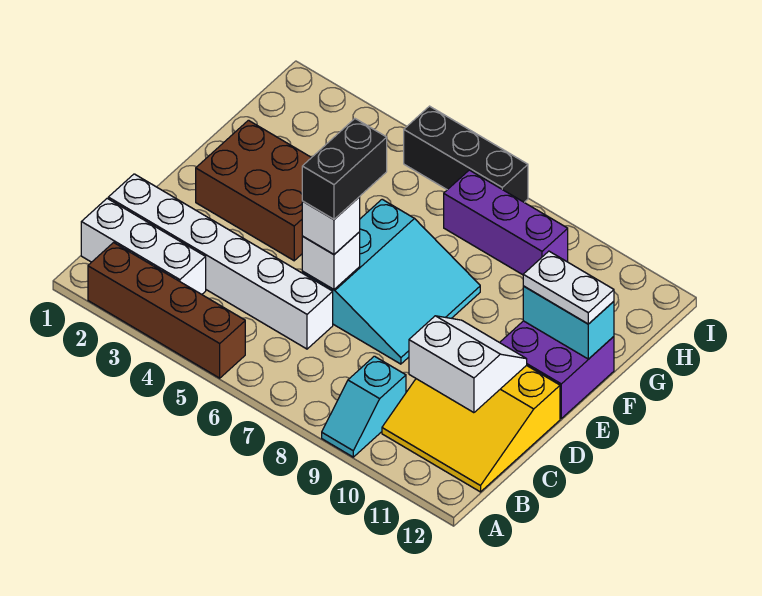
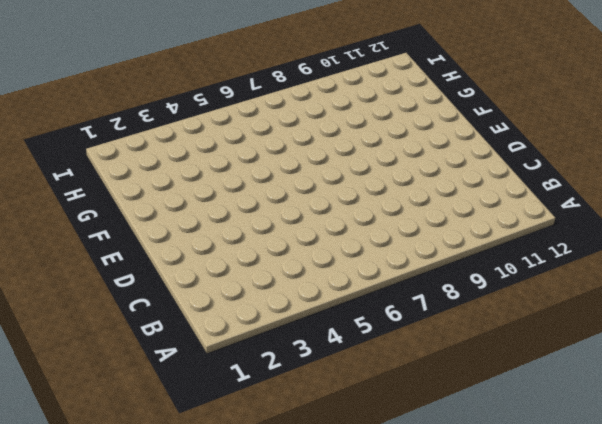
none -> brown brick A2:A5 level 1
none -> cyan slope A9:B9 level 1 top B
none -> white brick B1:B3 level 1

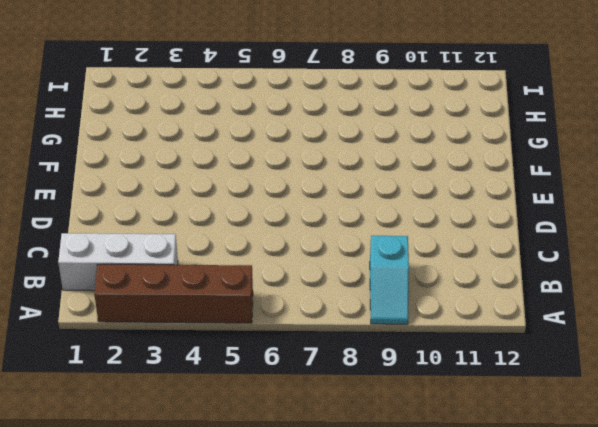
none -> yellow slope B10:D12 level 1 top D
none -> white brick C1:C6 level 1
none -> cyan slope D6:F8 level 1 top 6

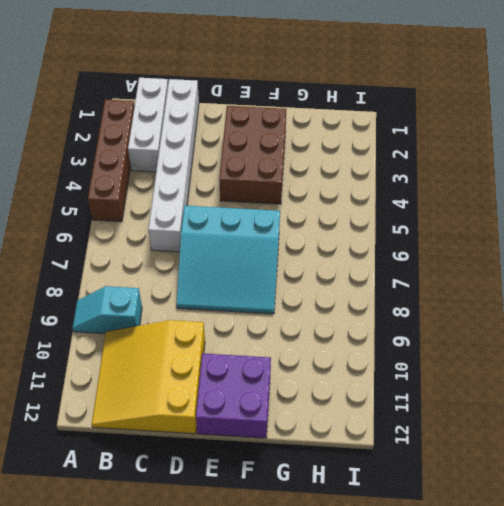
none -> purple brick H7:H9 level 1
none -> black brick I5:I7 level 1
none -> white slope C10:D11 level 2 top C

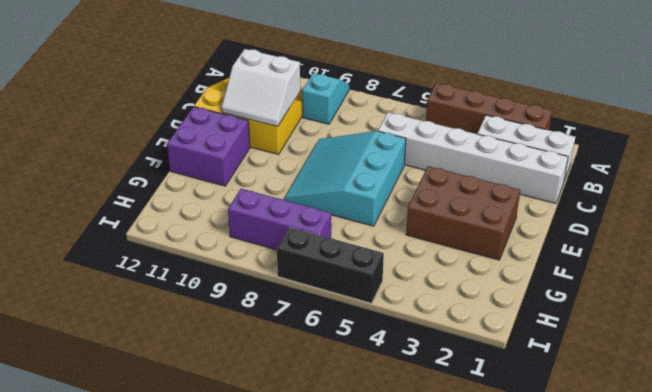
none -> white brick D6 level 2
none -> cyan brick F11:F12 level 2
none -> white brick D6 level 3

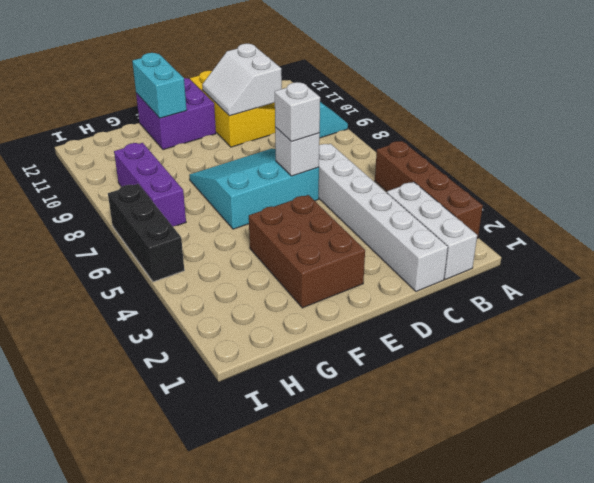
none -> white plate F11:F12 level 3
none -> black brick D6:E6 level 4

